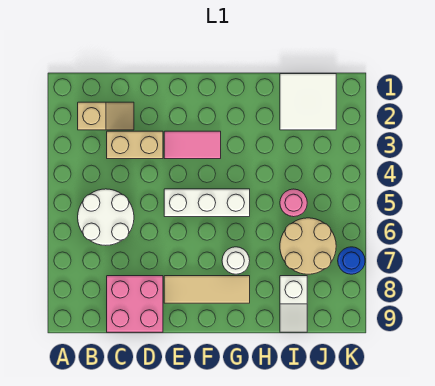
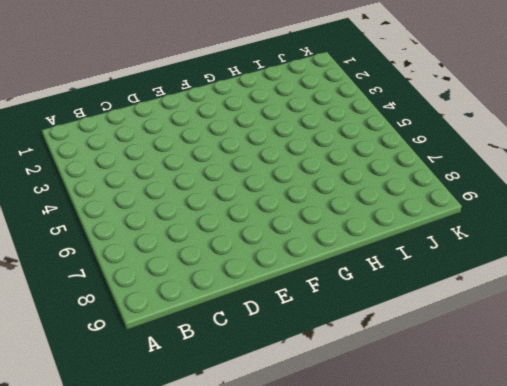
none -> tan slope B2:C2 level 1 top B
none -> white round brick B5:C6 level 1
none -> tan brick C3:D3 level 1

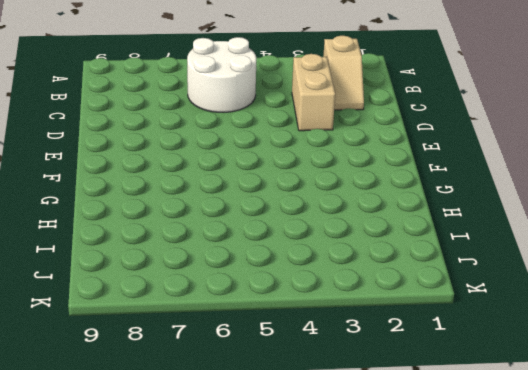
none -> pink brick C8:D9 level 1
none -> pink tile E3:F3 level 1
none -> white brick E5:G5 level 1

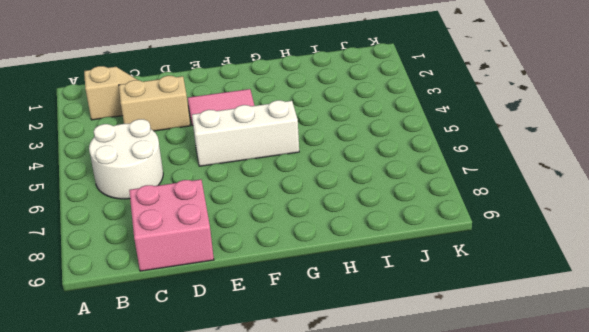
none -> tan tile E8:G8 level 1
none -> white round brick G7 level 1
none -> white tile I1:J2 level 1

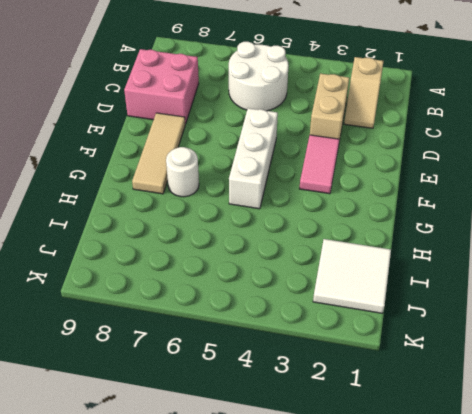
none -> pink round brick I5 level 1
none -> tan round brick I6:J7 level 1
none -> white slope I8:I9 level 1 top 8

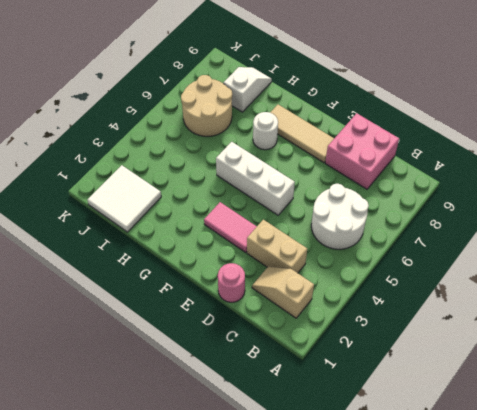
pink round brick D1 level 1 -> pink round brick I5 level 1
none -> blue round brick K7 level 1

